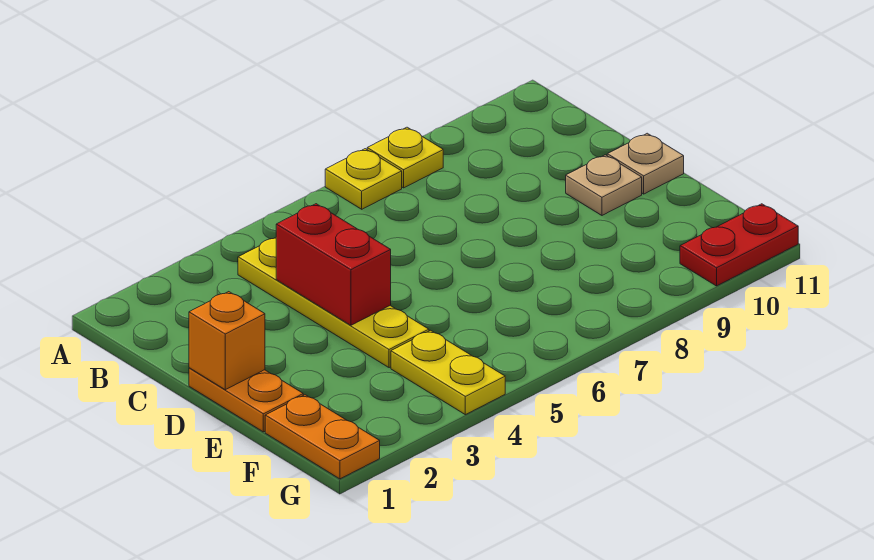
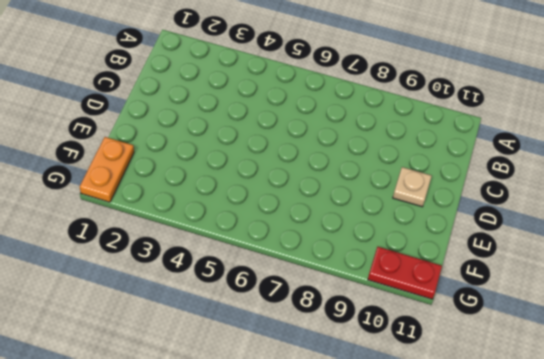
none -> yellow plate A7 level 1
none -> yellow plate A8 level 1

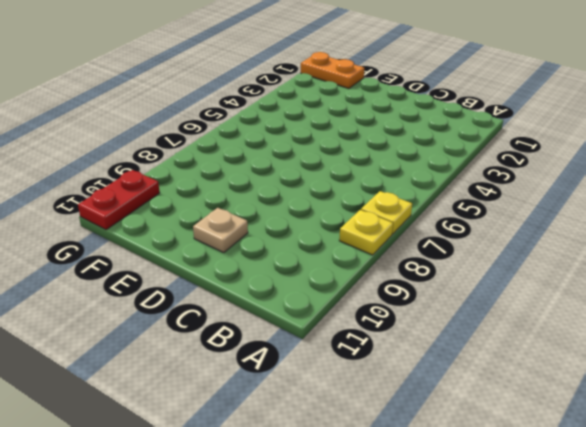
none -> yellow plate B4:E4 level 1
none -> orange plate D1:E1 level 1

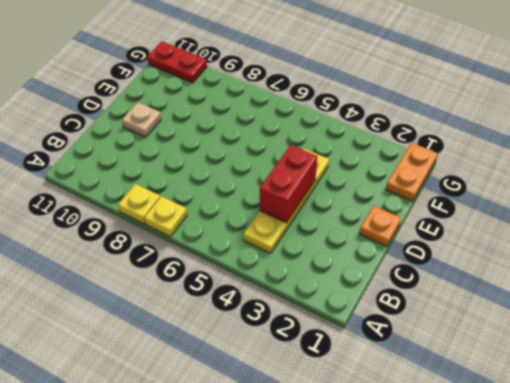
orange plate D1 level 1 -> orange plate D1:E1 level 1
none -> tan plate D11 level 1
none -> yellow plate F4:G4 level 1

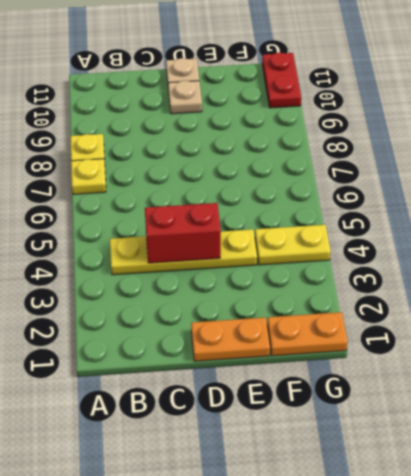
none -> orange brick D1 level 2

